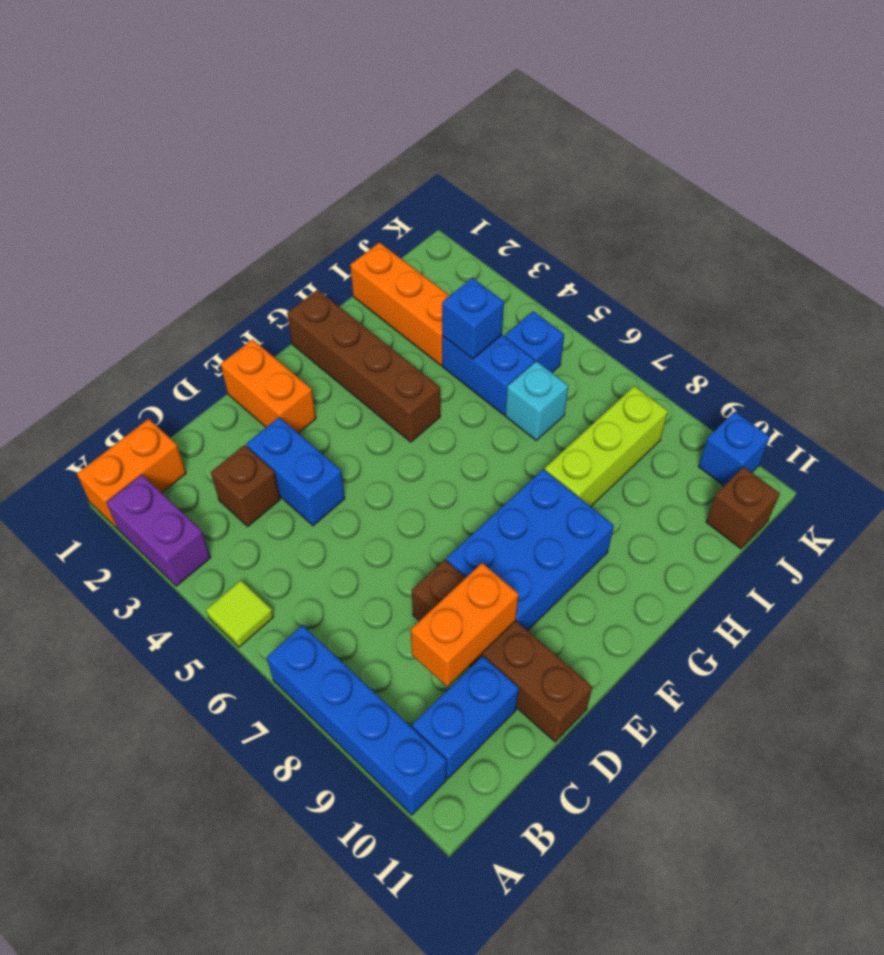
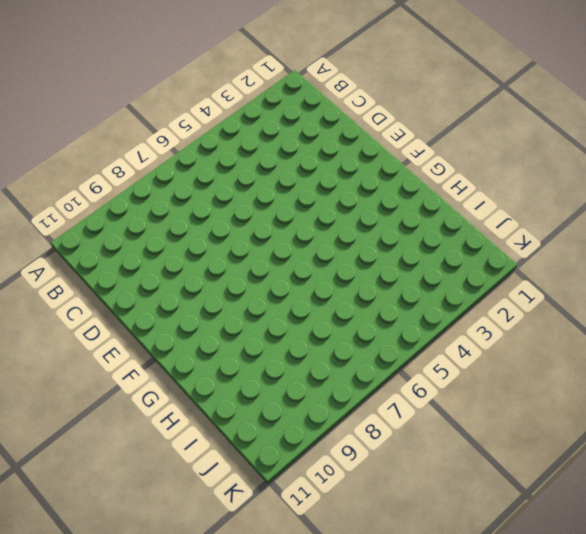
none -> orange brick A1:B1 level 1
none -> purple brick A2:A3 level 1
none -> lime tile A5 level 1

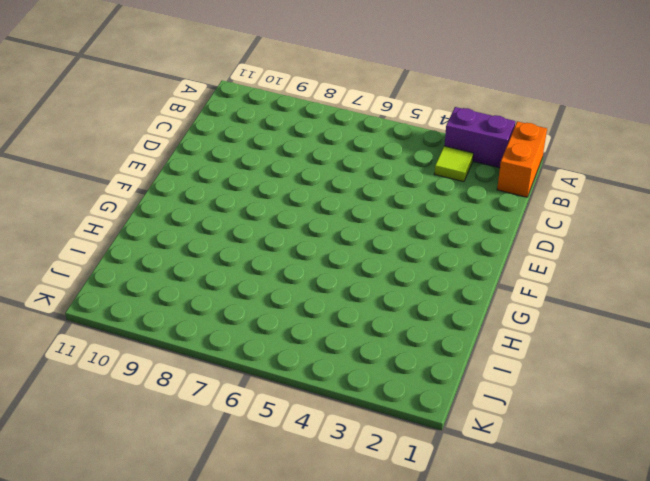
lime tile B3 level 1 -> lime tile A5 level 1
none -> blue brick A7:A10 level 1
none -> blue brick B10:C10 level 1
none -> brown brick C3 level 1

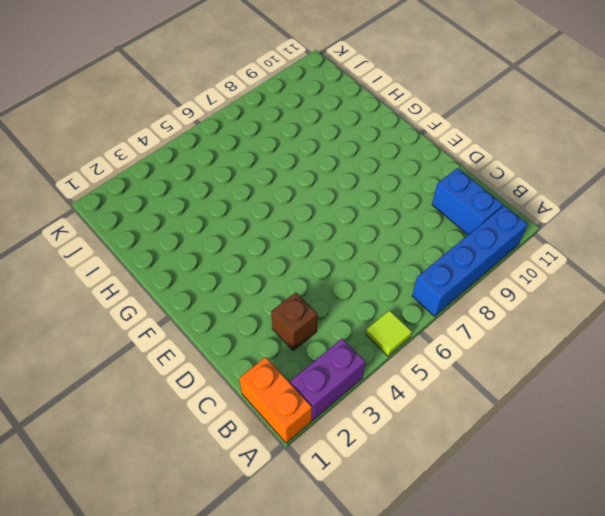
none -> blue brick D3:D4 level 1
none -> brown brick D8:D11 level 1
none -> orange brick E1:E2 level 1

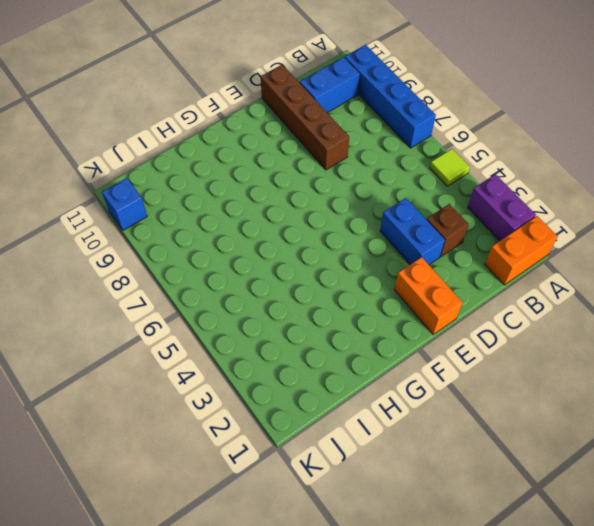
none -> blue brick E8:G9 level 1
none -> brown brick G1:G4 level 1
none -> lime brick H8:J8 level 1

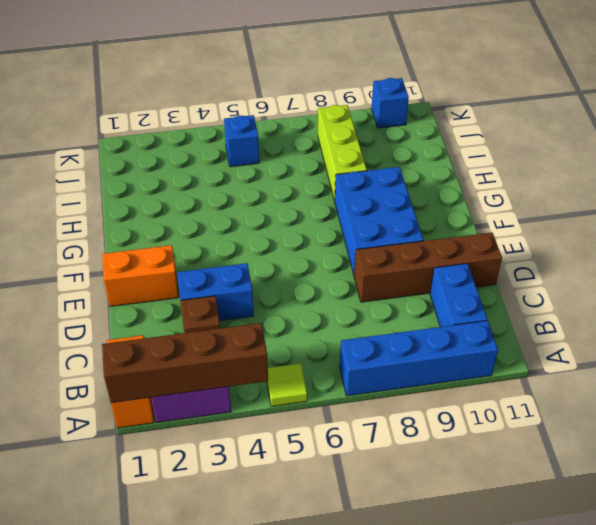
brown brick A1:A4 level 2 -> brown brick G1:G4 level 1
none -> orange brick I1:I3 level 1
none -> blue brick I4:I5 level 1
none -> cyan brick I6 level 1

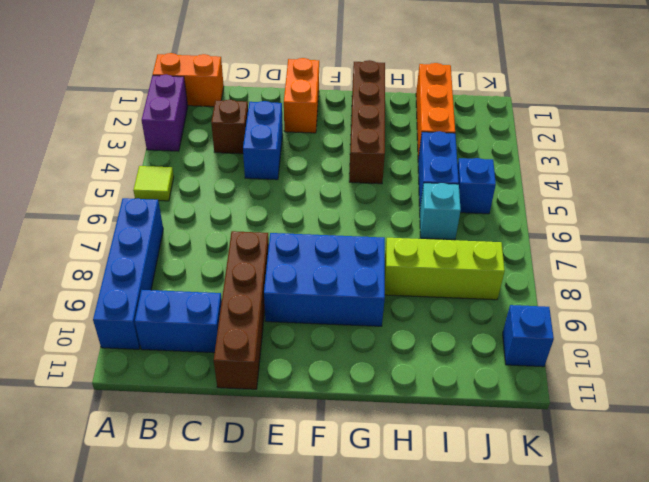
none -> brown brick J11 level 1
none -> orange brick C9:D9 level 2
none -> blue brick I4 level 2

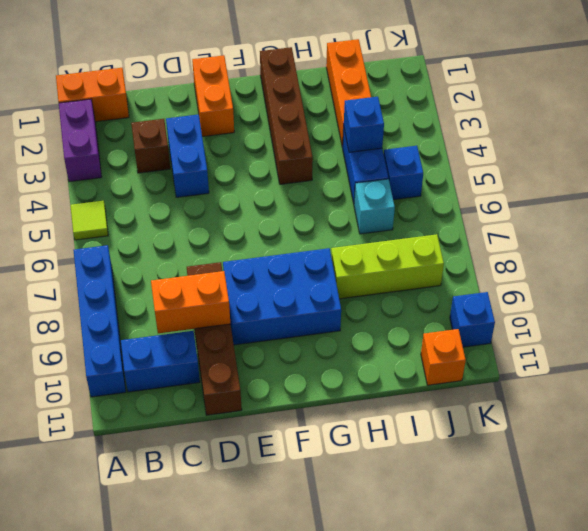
orange brick J11 level 1 -> brown brick J11 level 1

